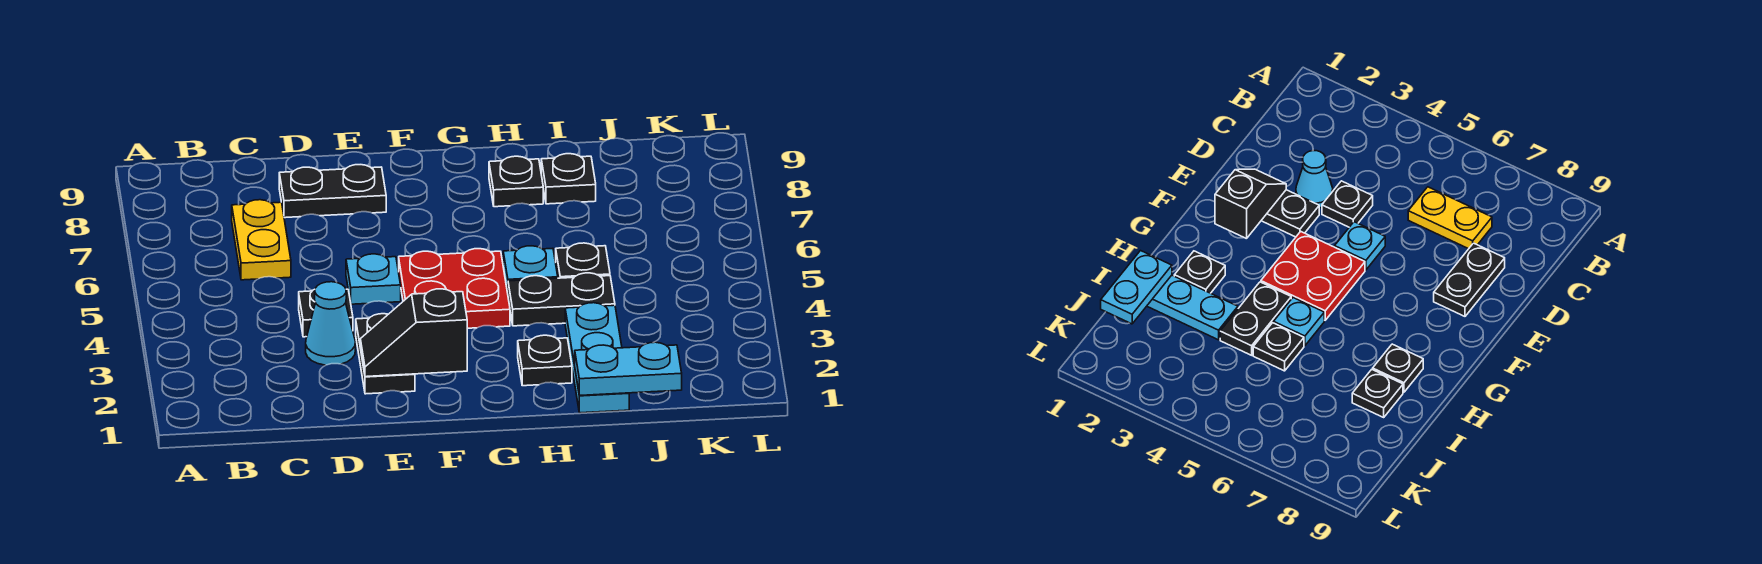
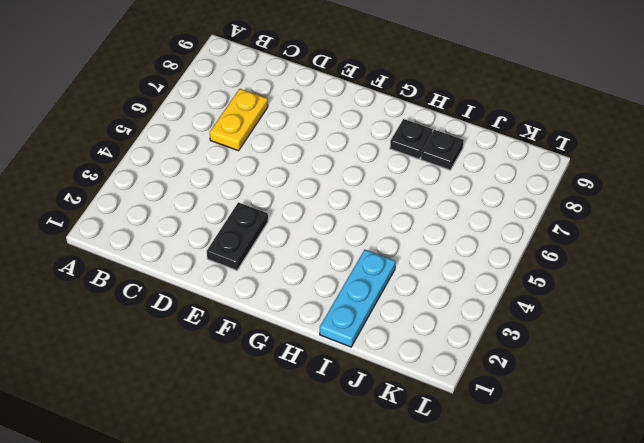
none -> cyan cone D3 level 1
none -> black plate D4 level 1
none -> black plate D8:E8 level 1

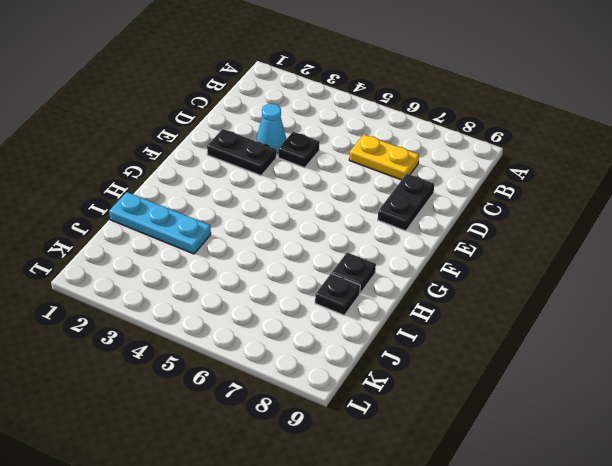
none -> cyan plate E5 level 1
none -> red plate F4:G5 level 1
none -> black plate H2 level 1

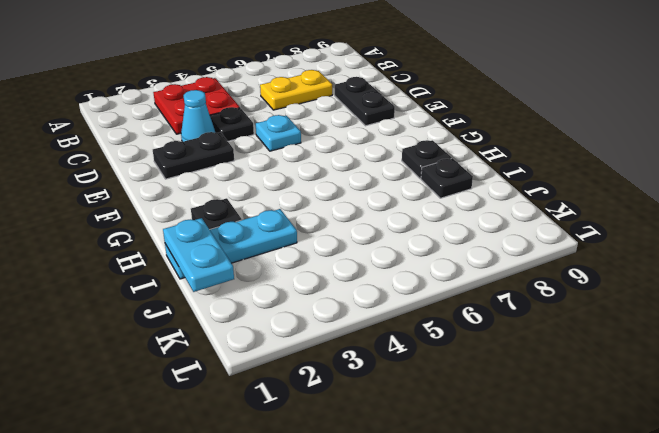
red plate B3:C4 level 1 -> red plate F4:G5 level 1
none -> black plate H4:I4 level 1
none -> cyan plate H5 level 1
none -> black plate I5 level 1

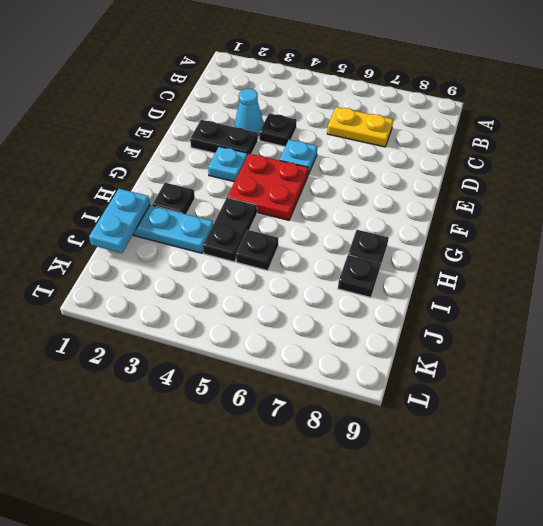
cyan plate F3 level 1 -> cyan plate H5 level 1
none -> black plate D8:E8 level 1
none -> black slope E2:F2 level 2 top F

